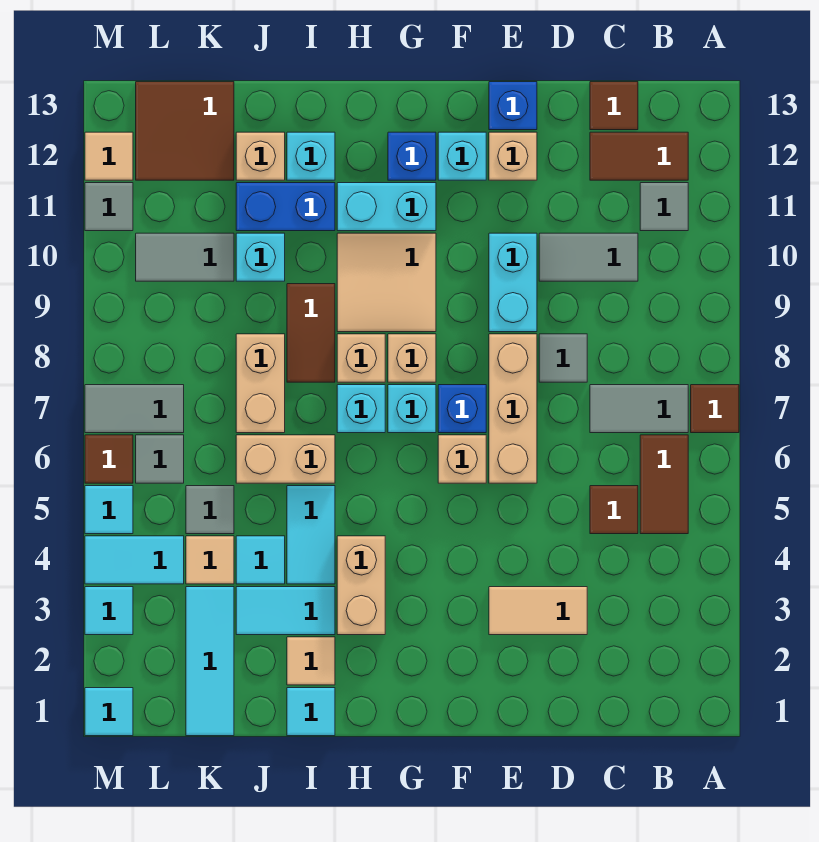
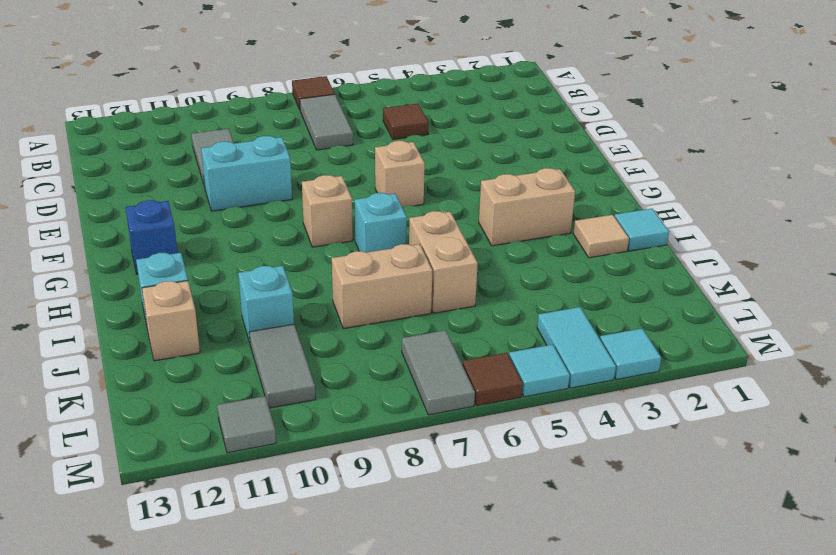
none -> brown tile B5:B6 level 1
none -> grey tile B11 level 1
none -> brown tile B12:C12 level 1
none -> brown tile C13 level 1

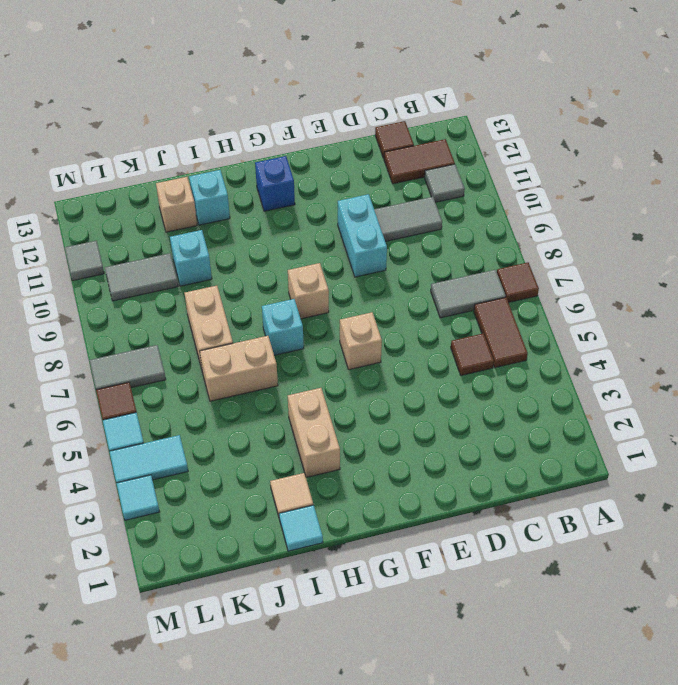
none -> tan tile D3:E3 level 1
none -> grey tile D8 level 1
none -> tan brick E6:E8 level 1
none -> tan brick E12 level 1

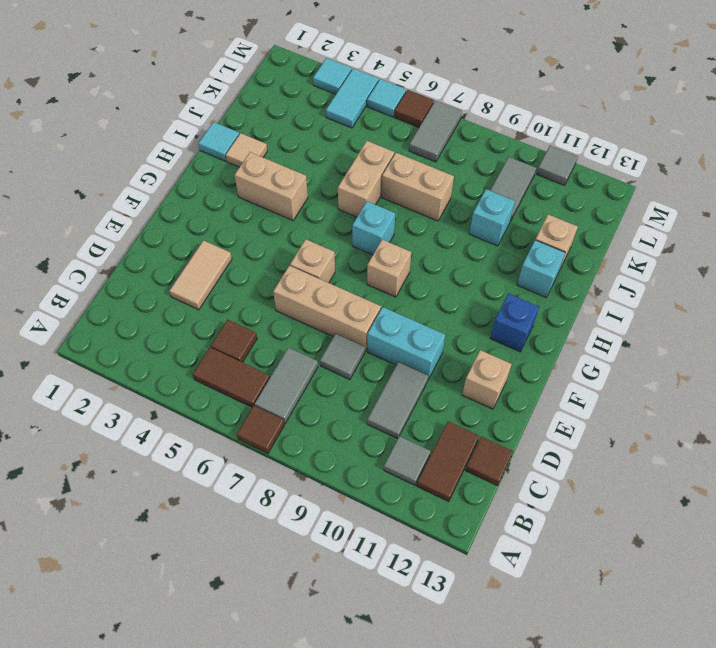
none -> blue brick E13 level 1
none -> blue brick F7 level 1
none -> cyan brick F12 level 1
none -> cyan brick G7 level 1

